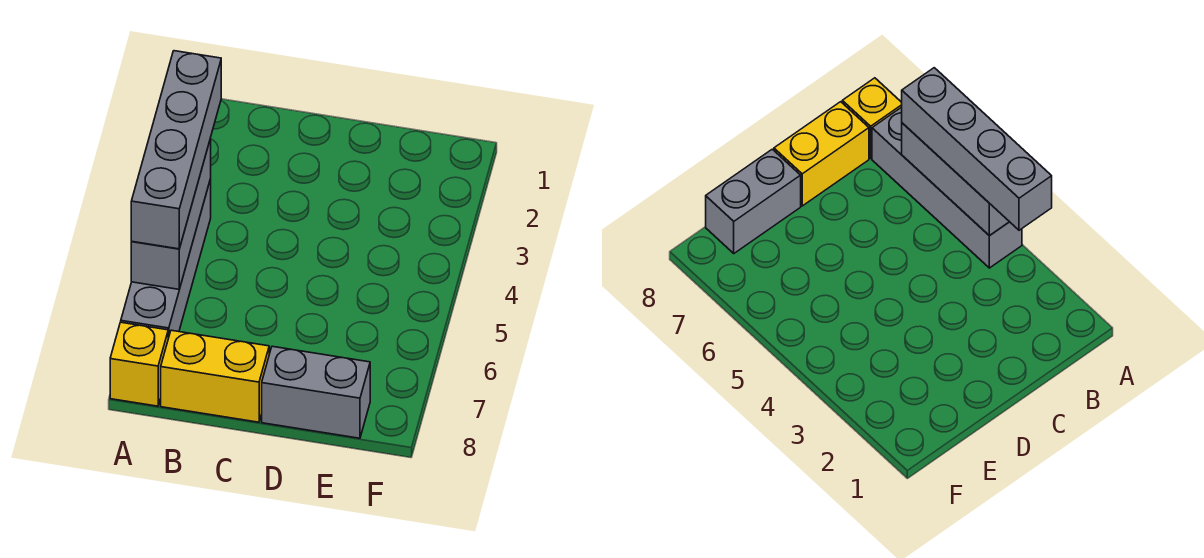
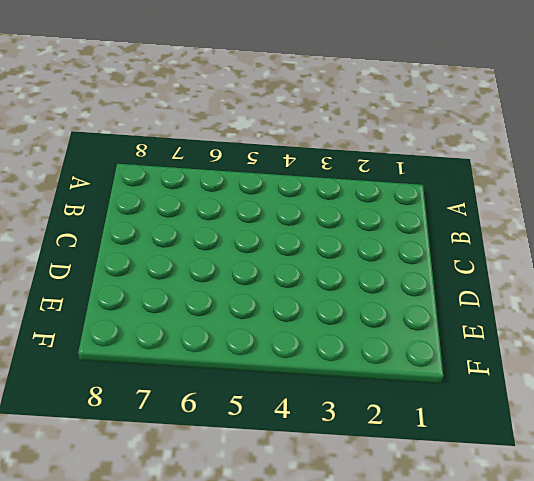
none -> grey brick A4:A7 level 1
none -> yellow brick A8 level 1

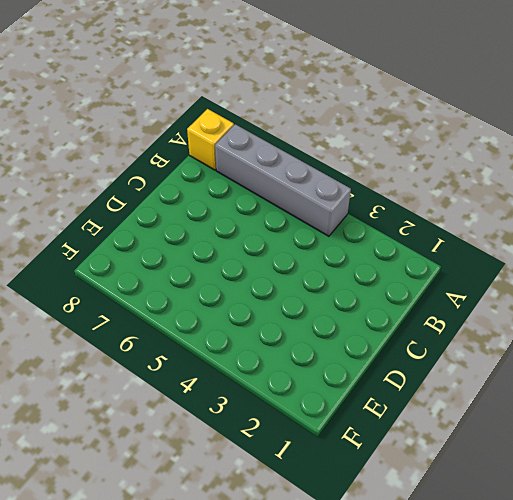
none -> yellow brick B8:C8 level 1
none -> grey brick D8:E8 level 1

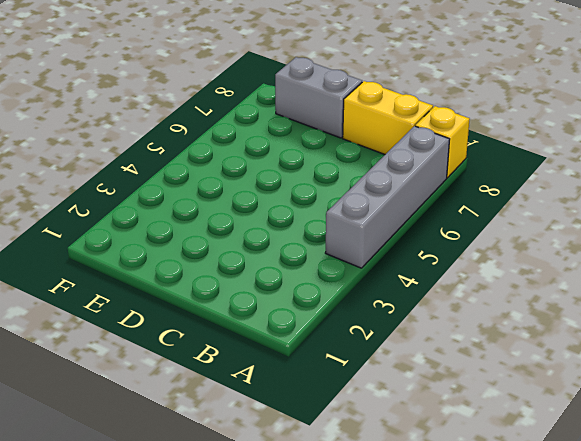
none -> grey brick A4:A6 level 2
none -> grey brick A3:A6 level 3

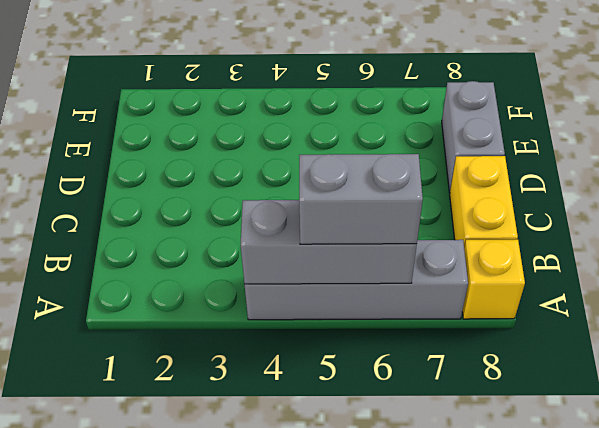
grey brick A5:A6 level 3 -> grey brick A3:A6 level 3

